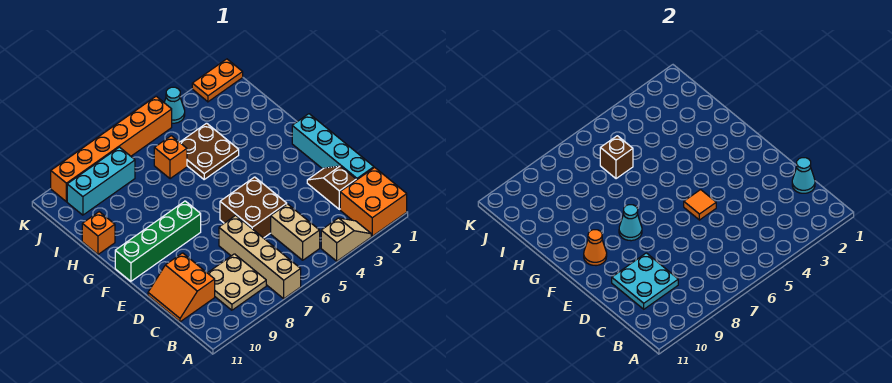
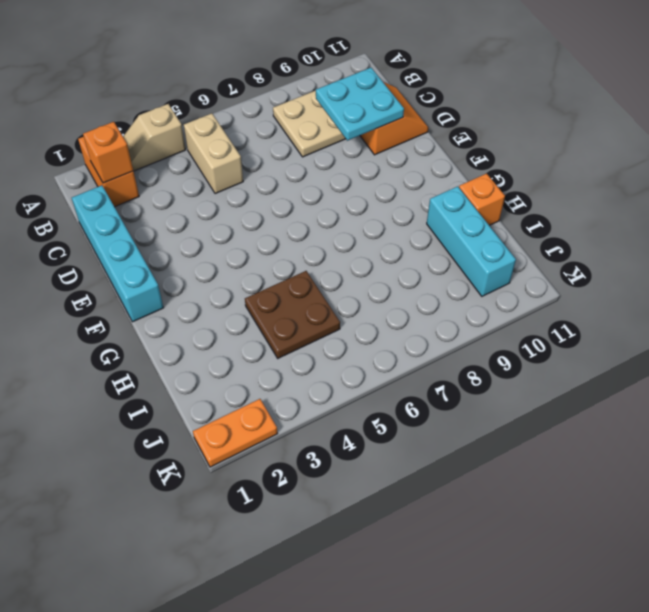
orange brick A2:B2 level 1 -> orange brick A1:B2 level 1
orange brick B2 level 2 -> orange brick I6 level 1
cyan brick H10:J10 level 1 -> cyan brick J8:J10 level 1
none -> tan brick A7:D7 level 1
none -> brown slope C2:D2 level 1 top C
none -> brown brick D5:E6 level 1

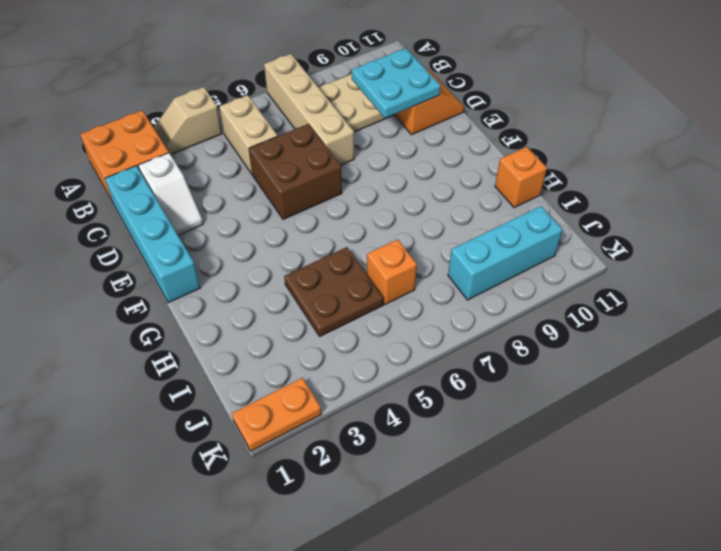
white slope C2:D2 level 1 top C -> brown slope C2:D2 level 1 top C
none -> green brick F8:F11 level 1
none -> cyan cone K4 level 1
none -> orange brick K5:K10 level 1

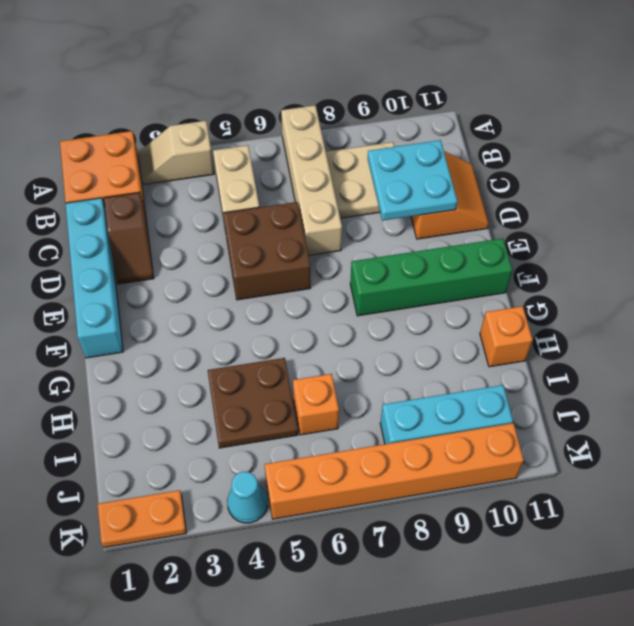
none -> cyan cone C1 level 2
none -> orange tile E5 level 2
none -> cyan cone F8 level 2

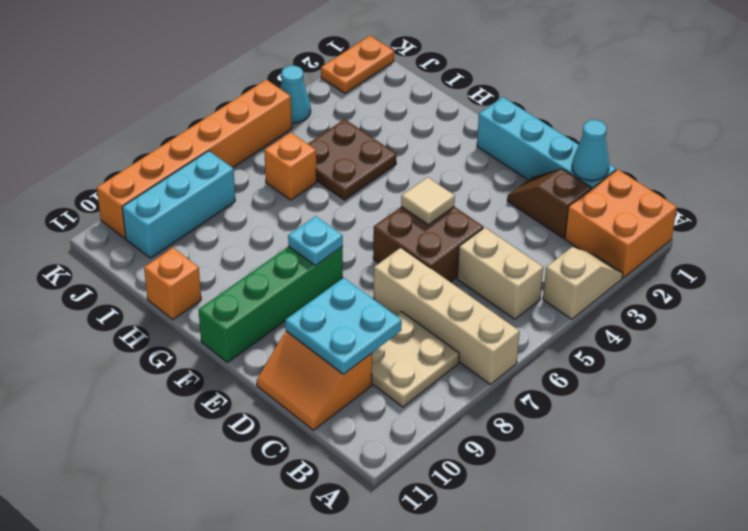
tan tile E5 level 2 -> orange tile E5 level 2
cyan plate F8 level 2 -> cyan cone F8 level 2
none -> orange cone F10 level 2
none -> brown brick I6 level 2

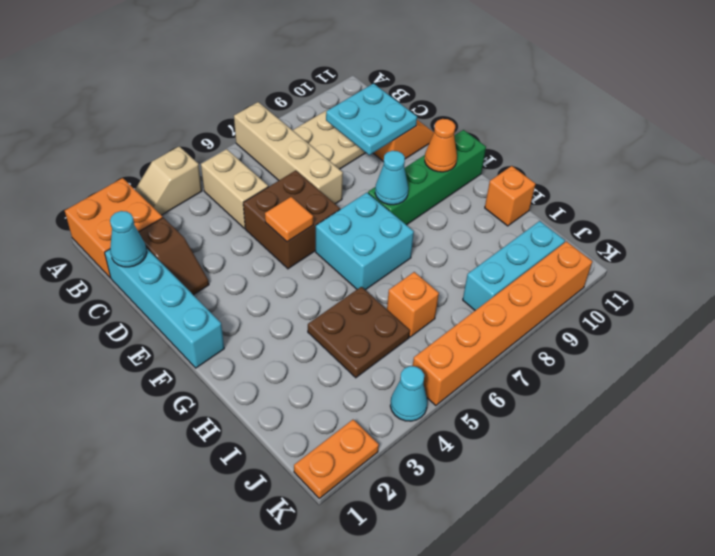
cyan brick F6:G7 level 1 -> none
none -> brown brick I6 level 2

